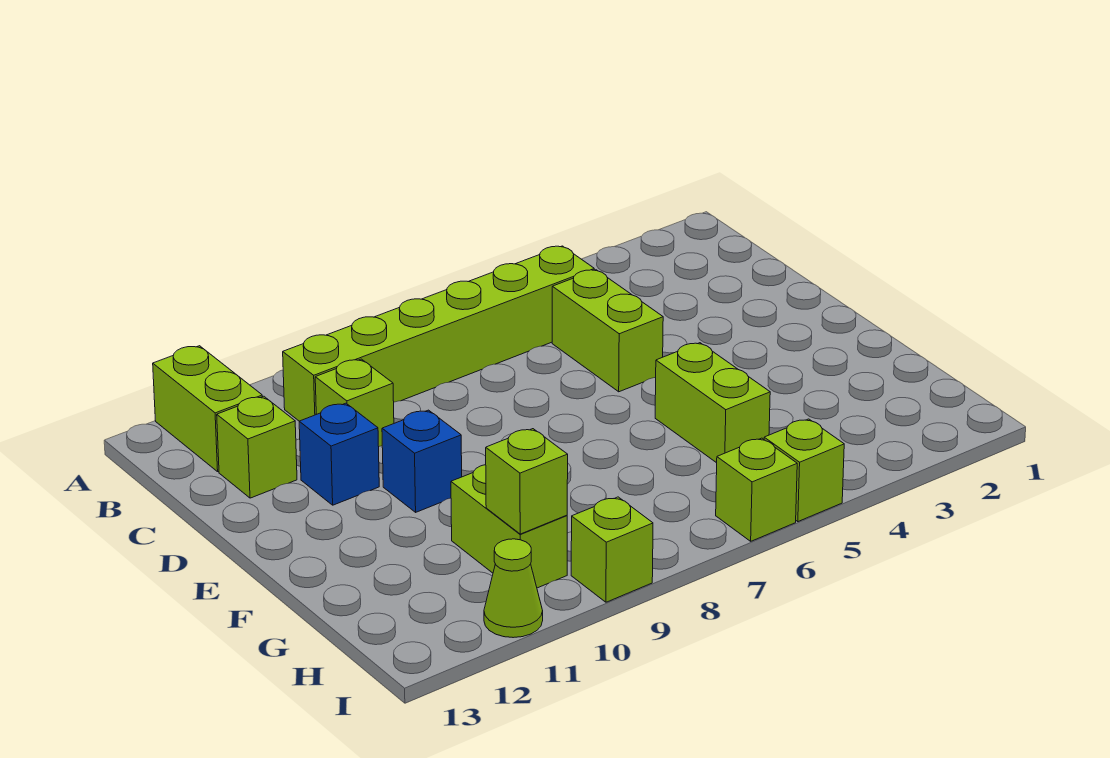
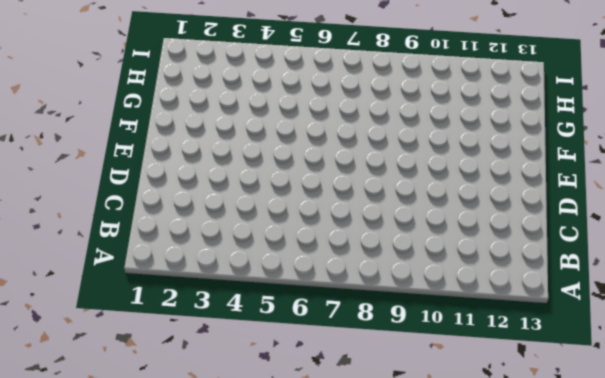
none -> lime brick A12:B12 level 1
none -> lime brick B5:B10 level 1
none -> lime brick C5:D5 level 1

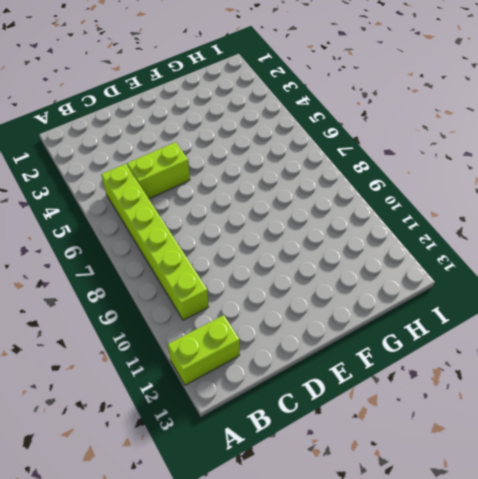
none -> lime brick C10 level 1
none -> lime brick C12 level 1
none -> blue brick D11 level 1

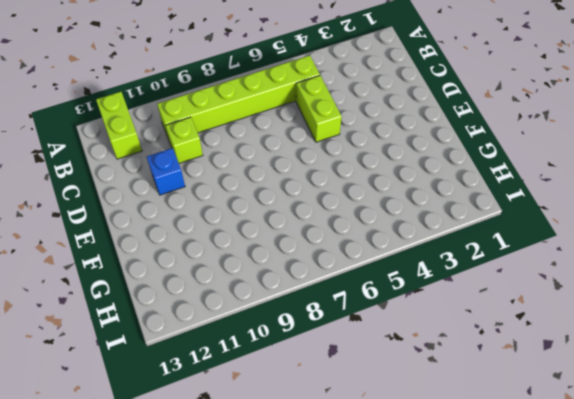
none -> lime brick C12 level 1
none -> blue brick E10 level 1
none -> lime brick F5:G5 level 1

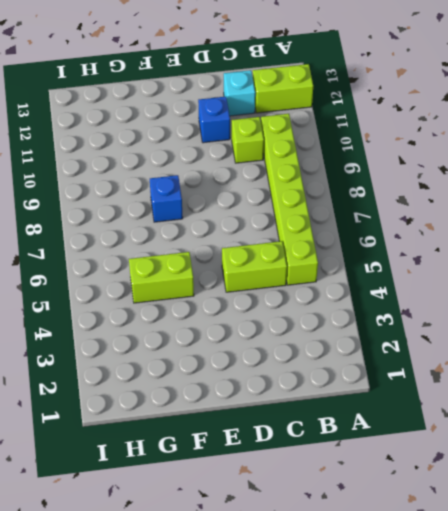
cyan brick C12 level 1 -> lime brick C12 level 1
blue brick F8 level 1 -> blue brick E10 level 1
none -> lime brick G10:H10 level 1
none -> lime brick I5 level 1
none -> lime brick I6 level 1

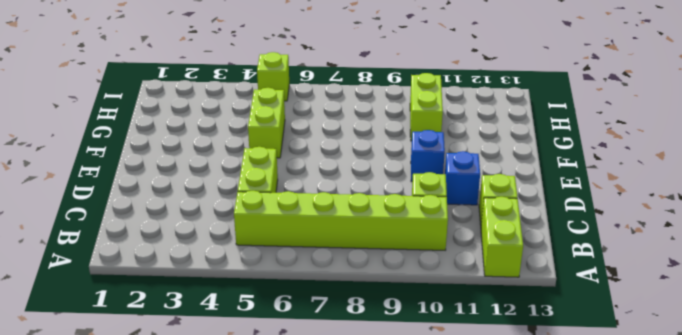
none -> lime brick I6 level 1
none -> lime brick I9 level 1
none -> lime cone I11 level 1

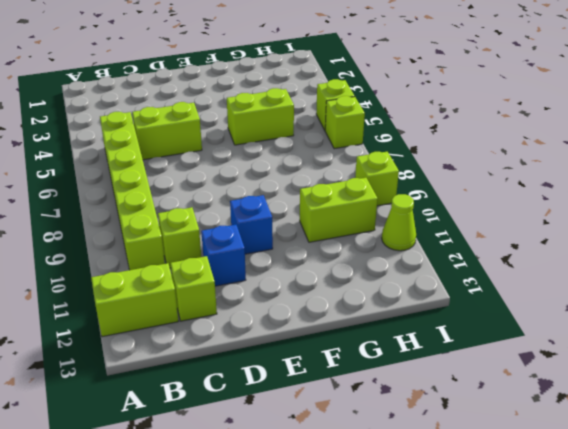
none -> lime brick H10 level 2

